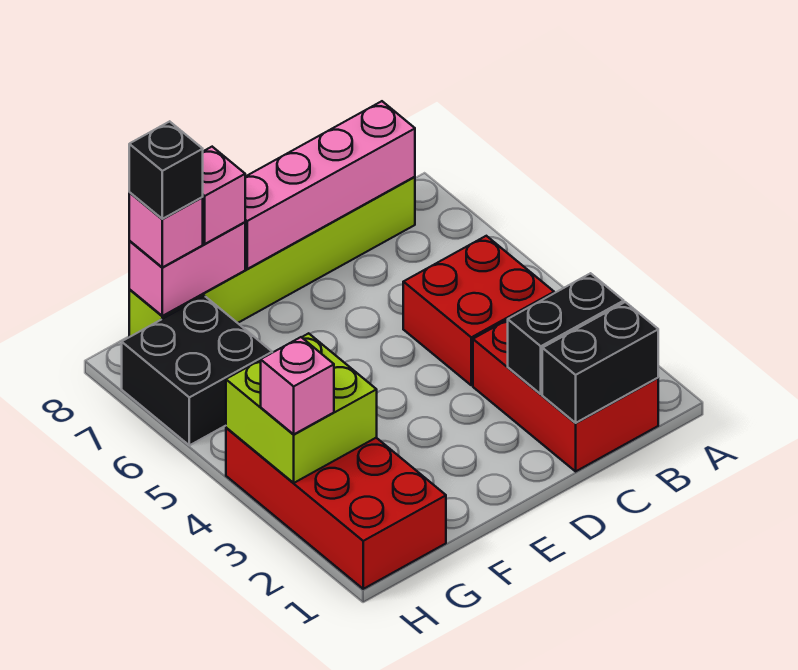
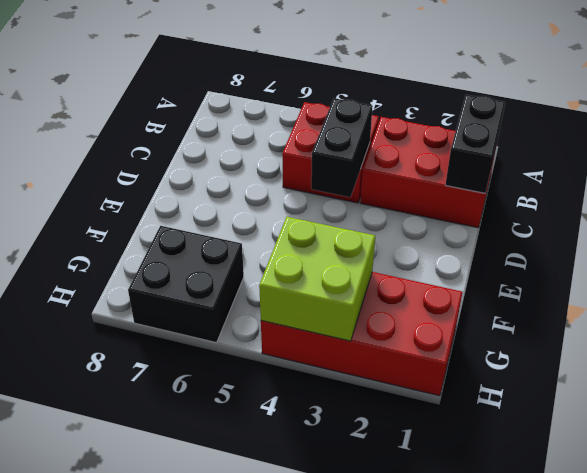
black brick C4:D4 level 2 -> black brick B2:C2 level 2
none -> lime brick B8:G8 level 1
none -> pink brick B8:E8 level 2
none -> pink brick F8:G8 level 2

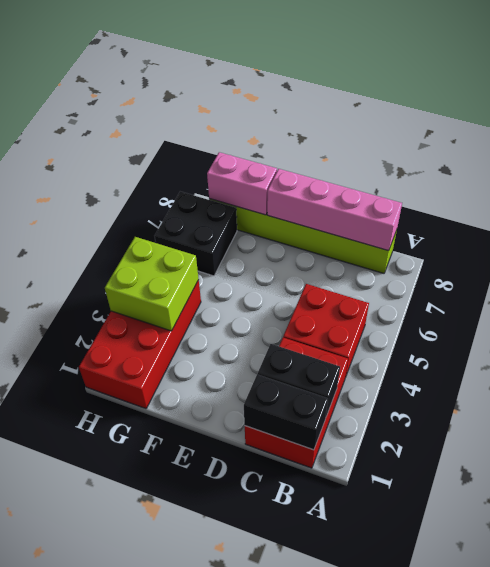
none -> pink brick F8 level 3
none -> pink brick G8 level 3
none -> pink brick H3 level 3

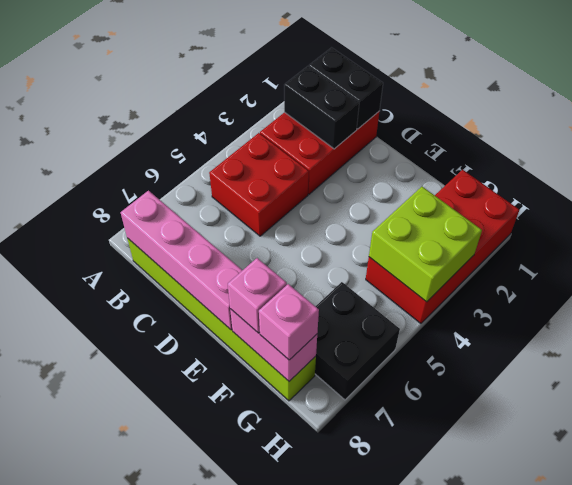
none -> pink brick H3 level 3
none -> black brick G8 level 4

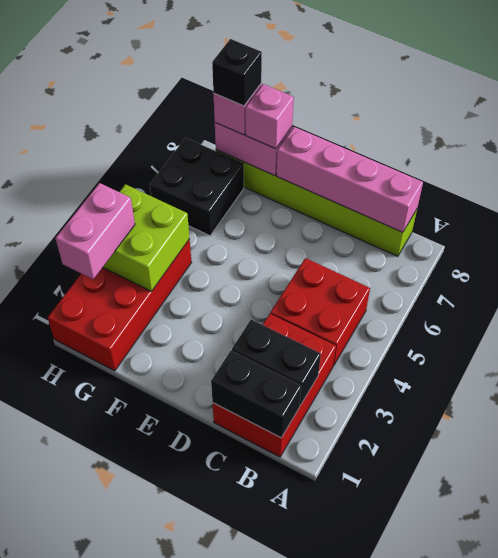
pink brick H2:H3 level 3 -> pink brick H3 level 3

